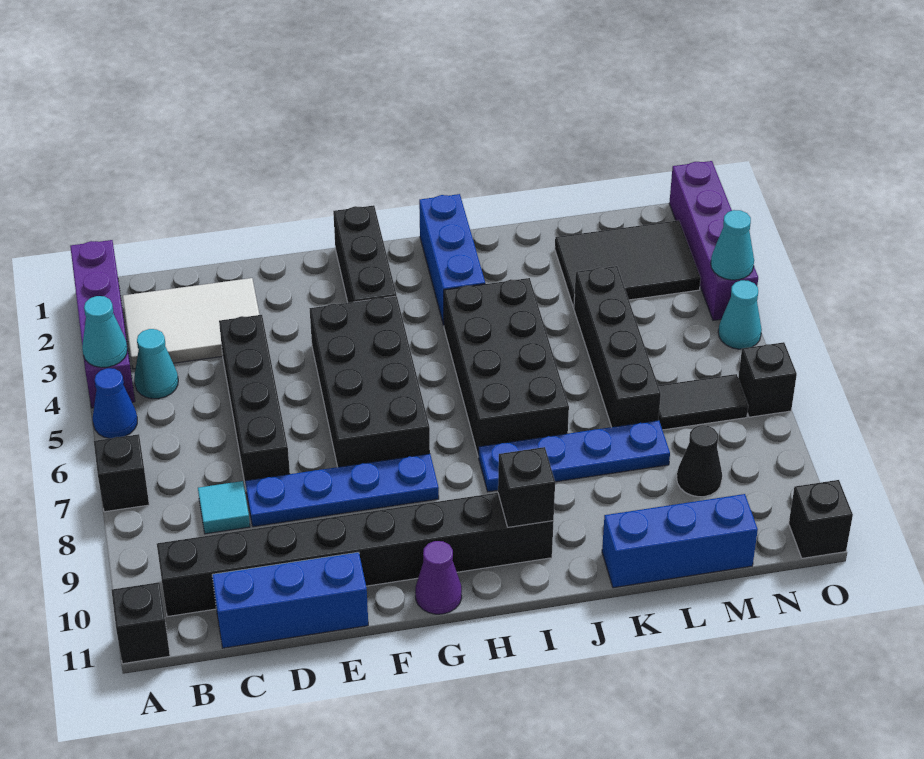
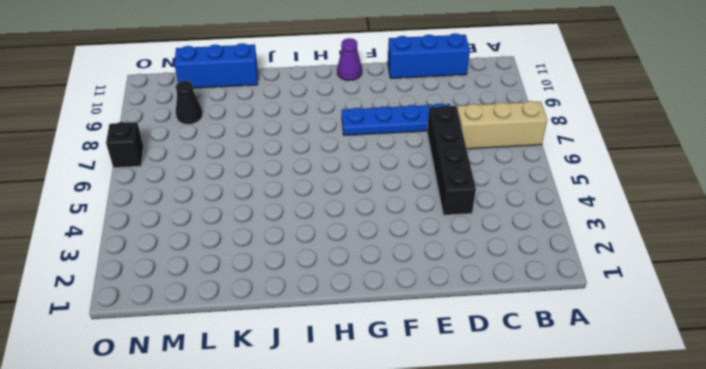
tan brick A7:C7 level 1 -> black brick A7 level 1
none -> purple brick A1:A4 level 1
none -> blue cone A5 level 1
none -> black brick A11 level 1

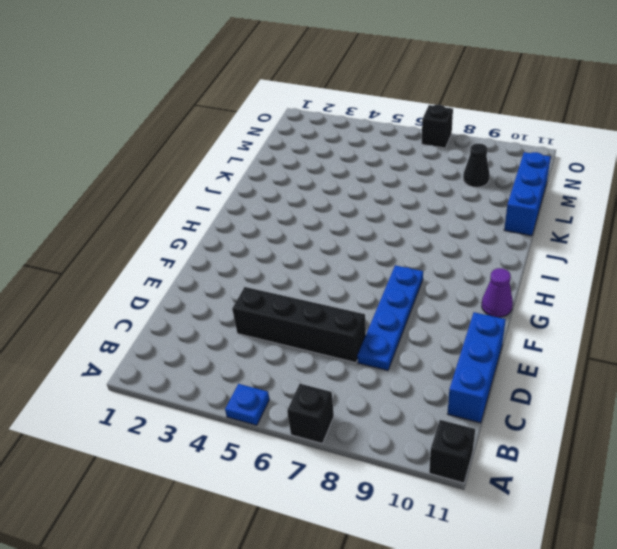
blue plate A5 level 1 -> blue cone A5 level 1
none -> purple brick A1:A4 level 1
none -> white tile B2:D3 level 1
none -> cyan cone B4 level 1

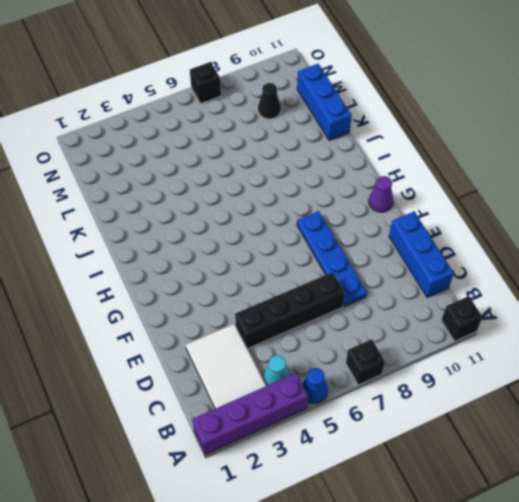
none -> black brick B10:I10 level 1
none -> cyan tile C8 level 1
none -> black brick F4:G7 level 1

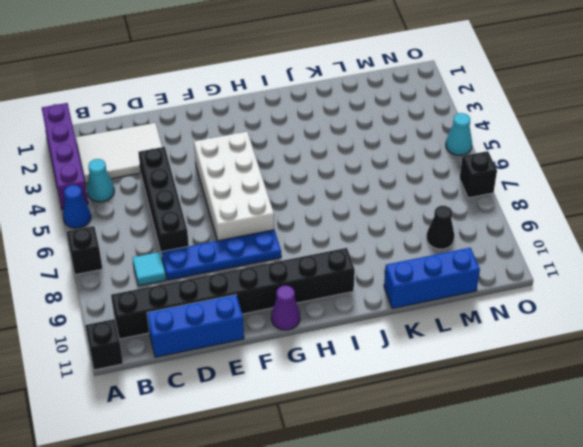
white brick F4:G7 level 1 -> black brick F4:G7 level 1
none -> black brick G1:G3 level 1
none -> blue brick I1:I3 level 1
none -> black brick I4:J7 level 1

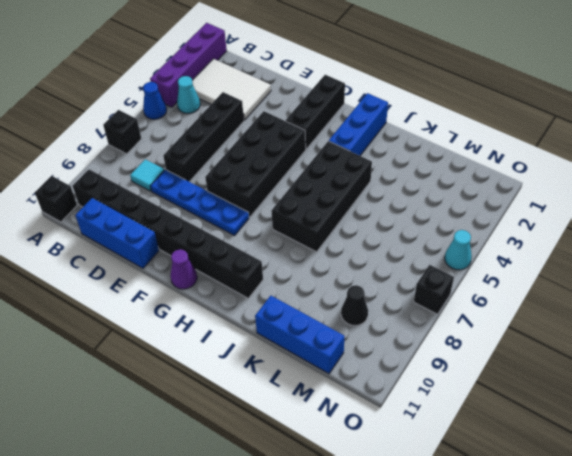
none -> blue plate I8:L8 level 1
none -> black tile L2:N3 level 1
none -> black brick L4:L7 level 1

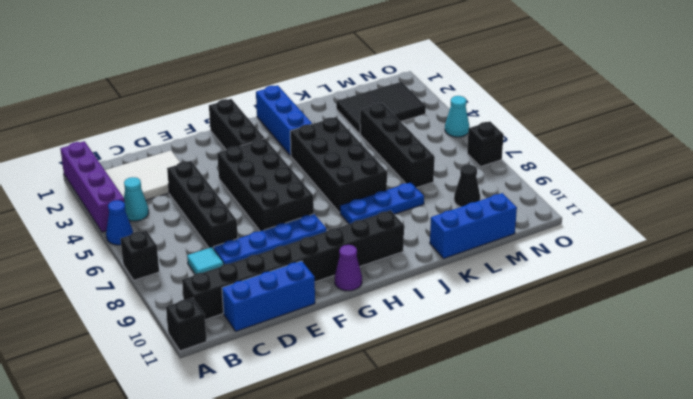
blue plate I8:K8 level 1 -> blue plate I8:L8 level 1
none -> black tile M7:N7 level 1
none -> purple brick O1:O4 level 1
none -> black brick O11 level 1

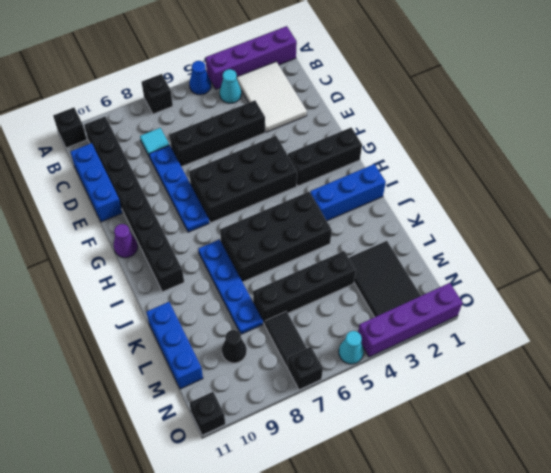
none -> cyan cone A4 level 2
none -> black brick I10 level 2
none -> cyan cone O4 level 2

